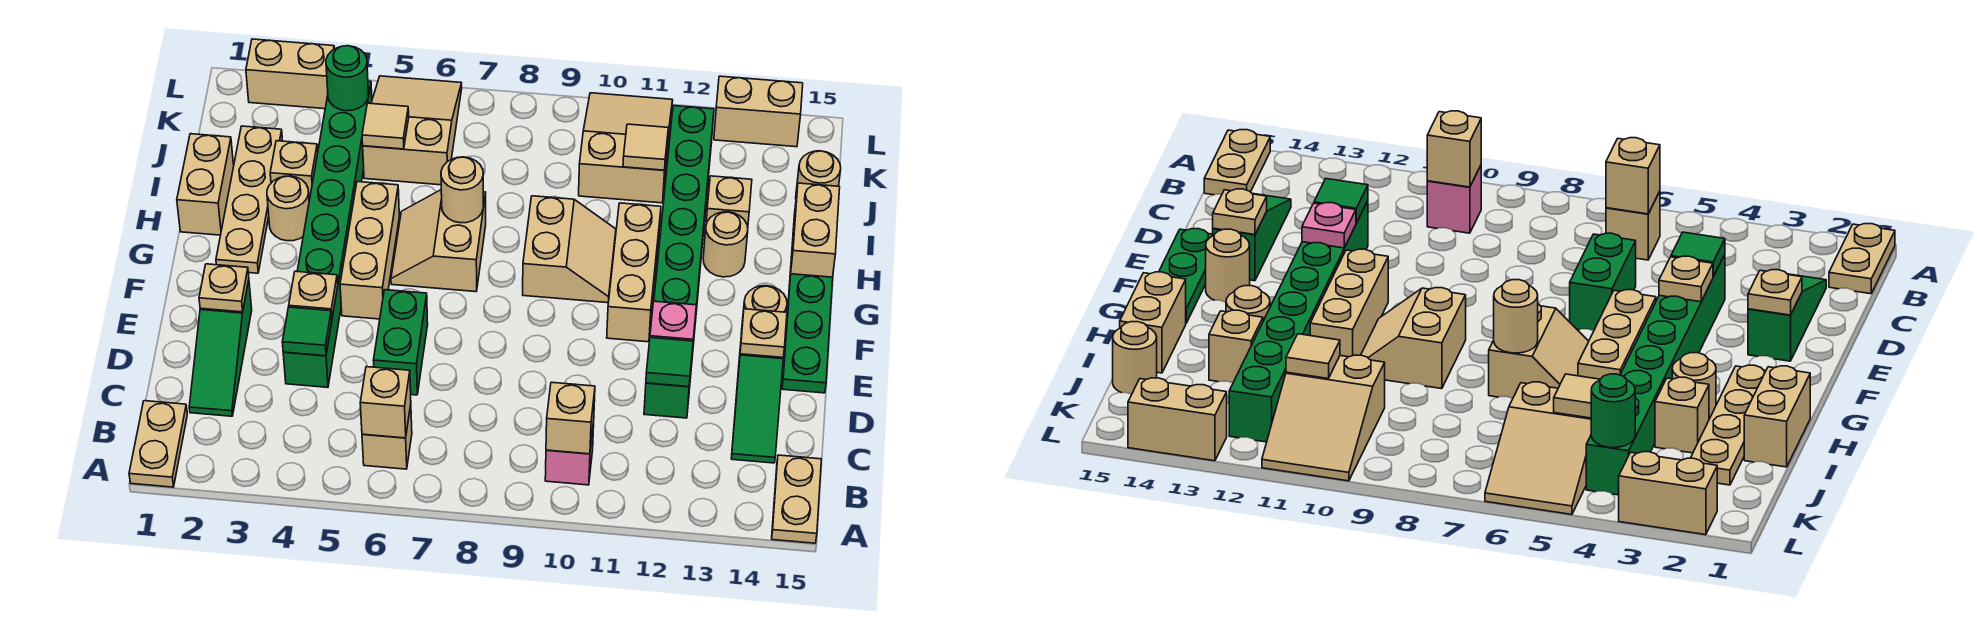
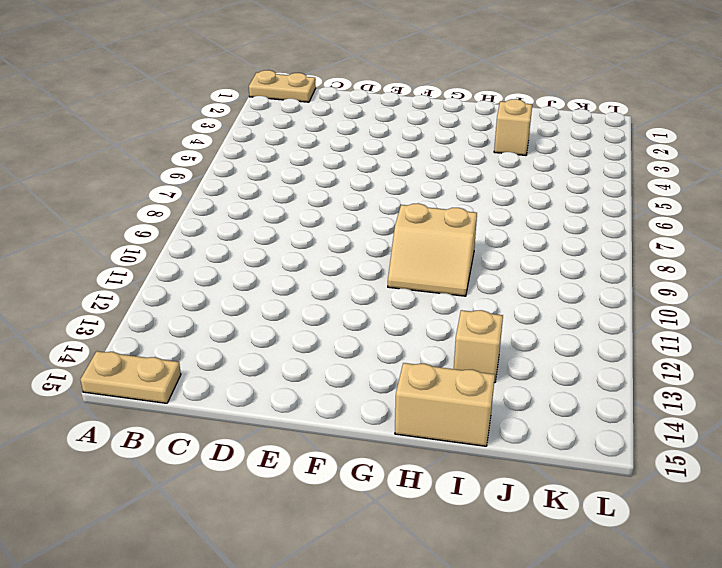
none -> tan brick B6 level 1
none -> pink brick B10 level 1
none -> green slope C2:E2 level 1 top E
none -> green slope C14:E14 level 1 top E

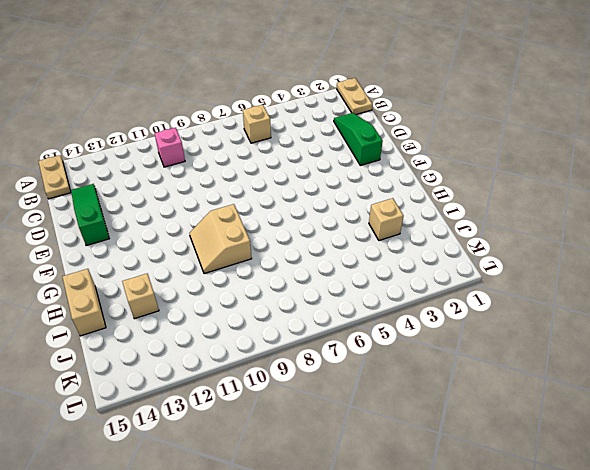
none -> green brick D4:K4 level 1
none -> green brick D6:E6 level 1
none -> green brick D12:K12 level 1
none -> green plate E15:G15 level 1

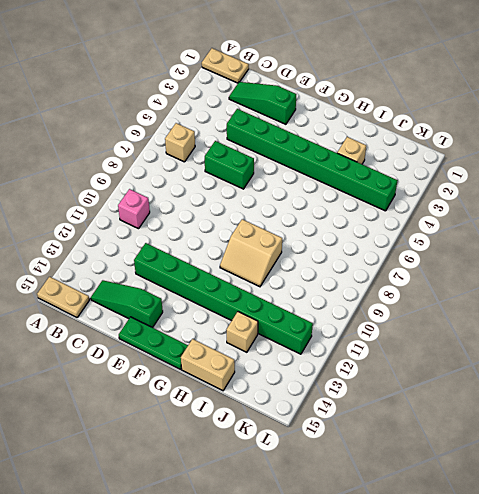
none -> tan brick F5:H5 level 1
none -> tan brick F11:H11 level 1
none -> tan round brick F14 level 1
none -> tan plate G2:J2 level 1

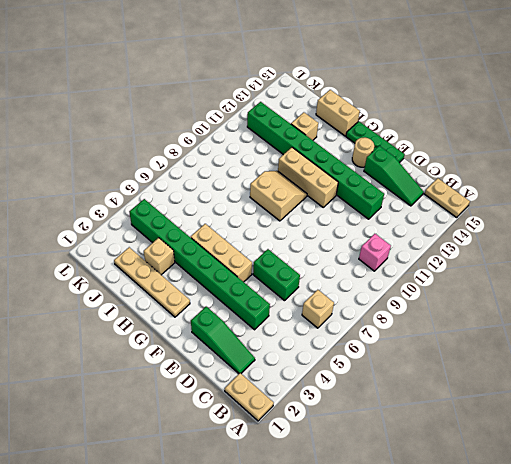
none -> tan slope G6:H7 level 1 top 7
none -> tan brick H1:I1 level 1
none -> tan round brick H3 level 1
none -> tan round brick H13 level 1

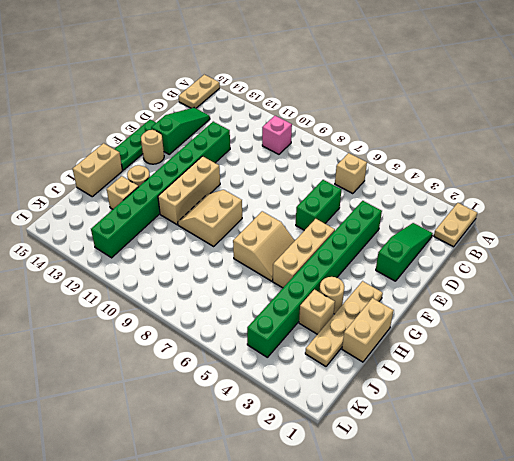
none -> tan slope J5:L6 level 1 top J
none -> tan slope J10:L11 level 1 top J
none -> tan round brick J15 level 1
none -> tan brick L2:L3 level 1

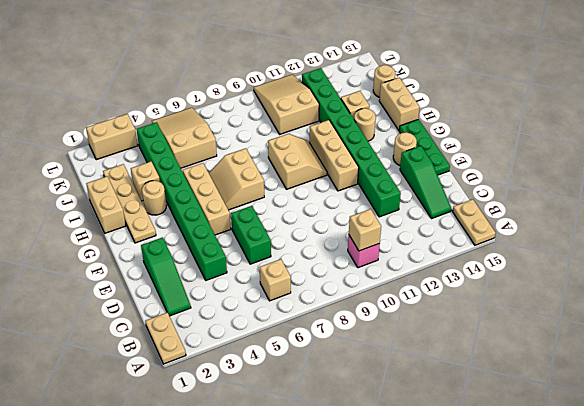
none -> tan brick L13:L14 level 1
none -> tan brick B6 level 2
none -> green tile D4 level 2
none -> green tile D12 level 2

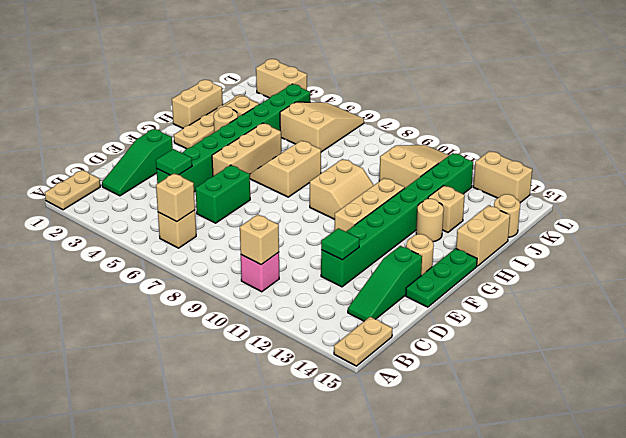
none -> tan plate E2 level 2
none -> tan plate E4 level 2
none -> pink plate E12 level 2
none -> tan plate E14 level 2

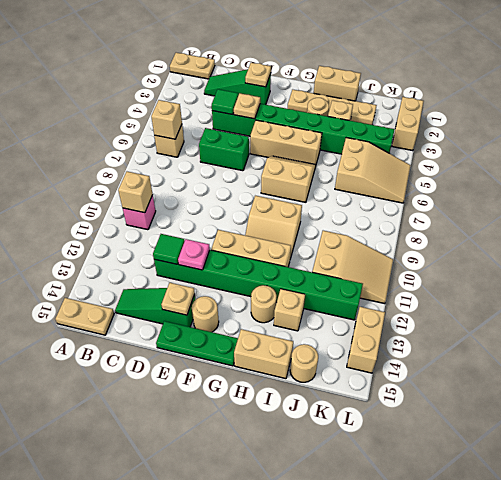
none -> tan round brick H7 level 2
none -> tan tile J5 level 2
none -> tan tile J11 level 2
none -> green round brick K4 level 2

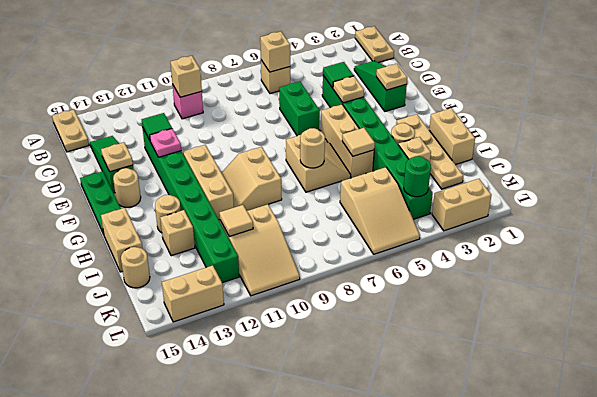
tan tile H5 level 2 -> tan tile J5 level 2

